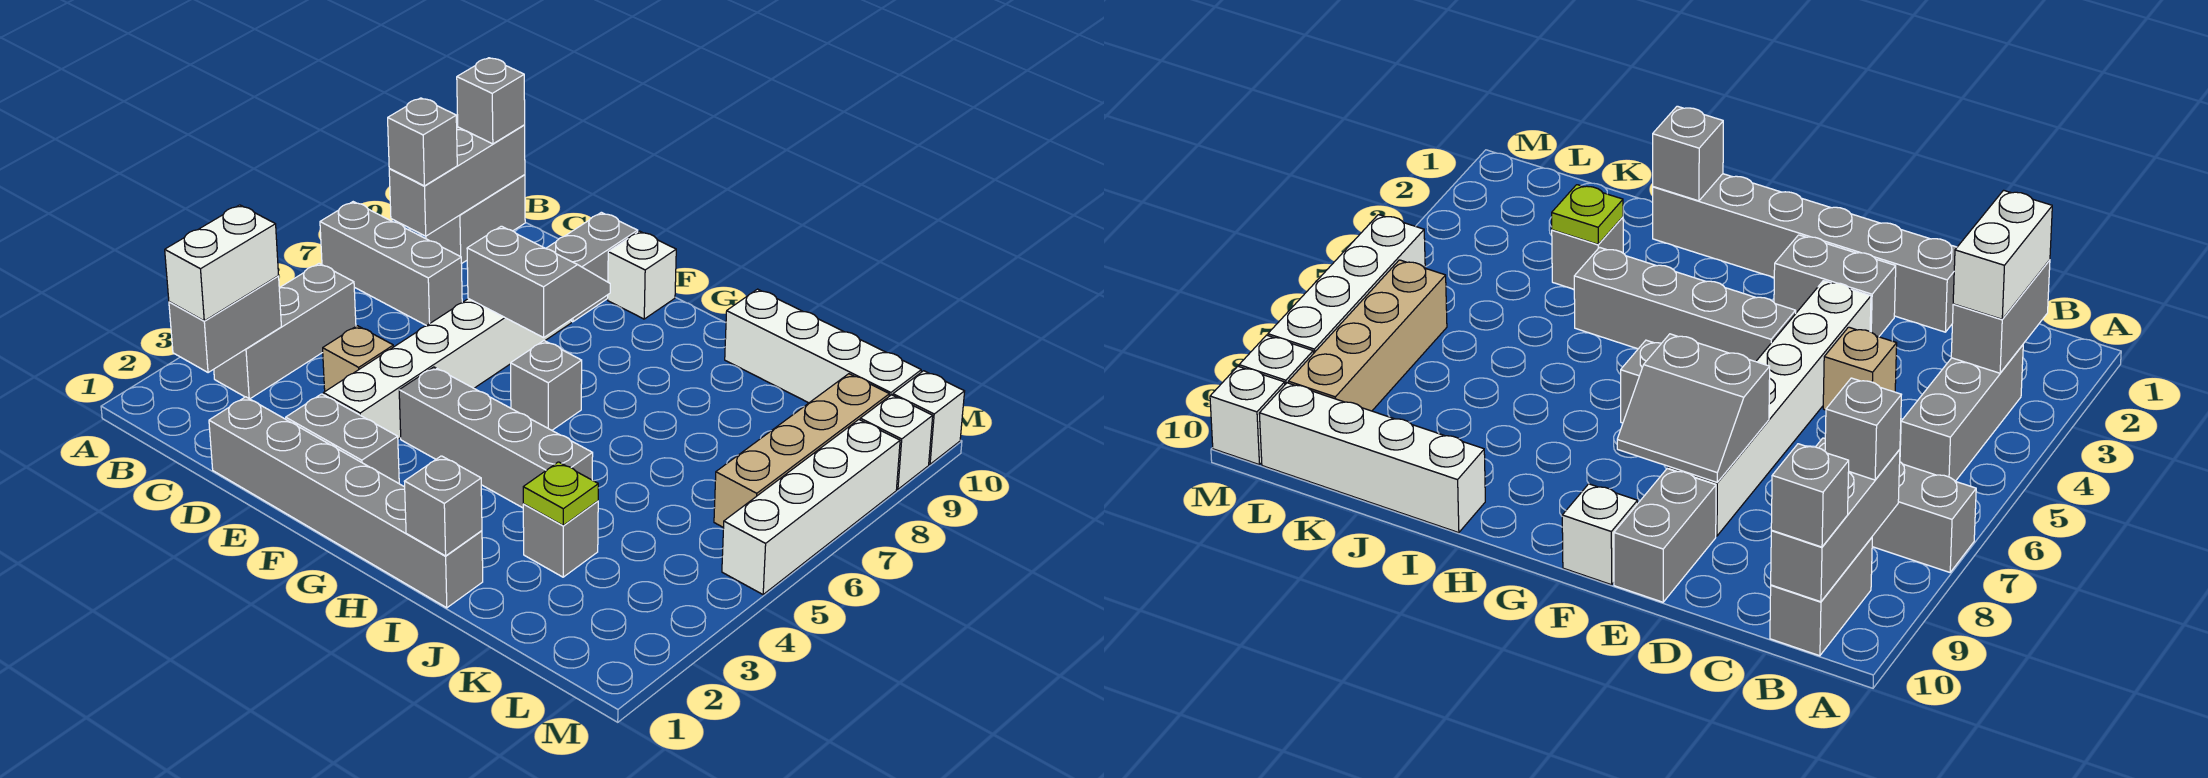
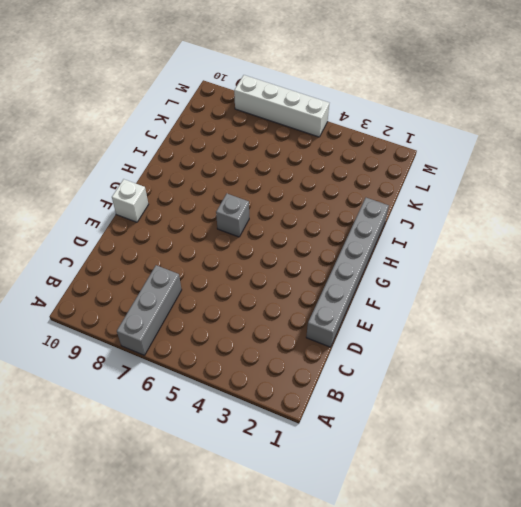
none -> grey brick B3:B5 level 1
none -> grey brick B9:B10 level 1
none -> tan brick D4 level 1

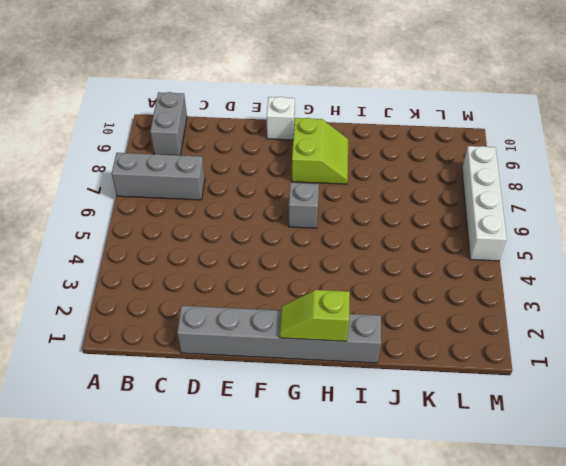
lime slope G1:H1 level 2 top H -> none
lime slope G8:H9 level 1 top G -> none
none -> grey brick B3:B5 level 1
none -> tan brick D4 level 1
none -> grey brick E2:F2 level 1

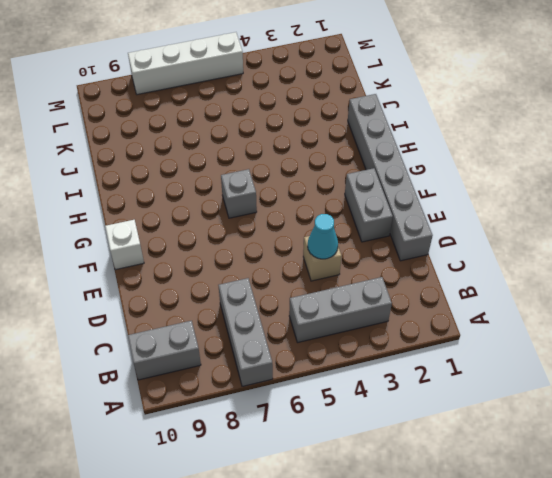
cyan cone D4 level 2 -> none
none -> white brick E3:E8 level 1
none -> grey brick E9:E10 level 1
none -> grey brick F4:I4 level 1

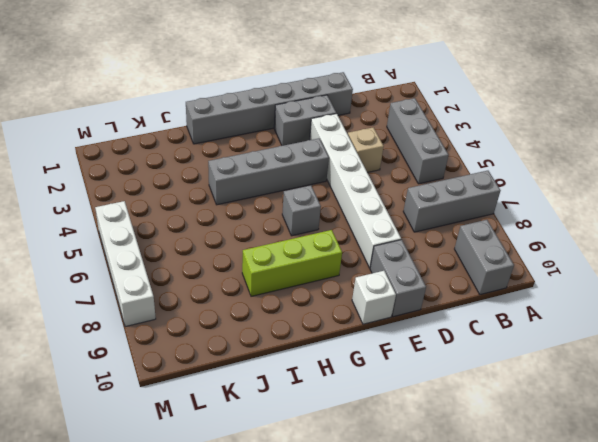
lime brick G8:I8 level 1 -> none
none -> white brick I10:L10 level 1
none -> grey brick J3 level 1
none -> tan brick L6:L9 level 1

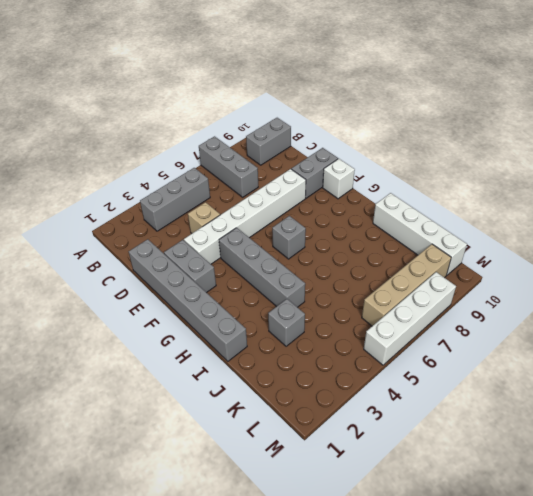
none -> white brick M9 level 1
none -> white brick M10 level 1
none -> grey brick B2:B3 level 2

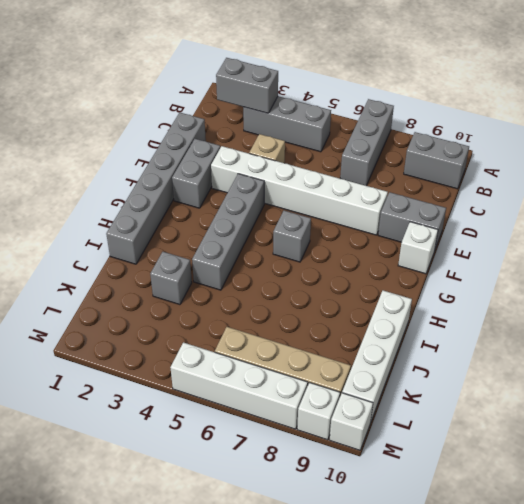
none -> grey brick B8:B10 level 2
none -> grey slope E7:F8 level 2 top 7
none -> grey brick I1 level 2

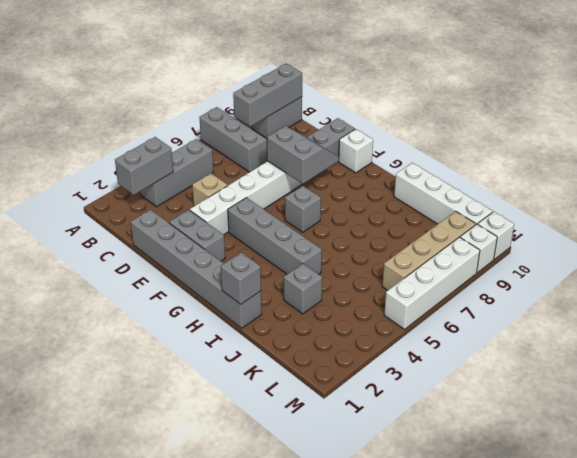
none -> lime plate J3 level 2
none -> white brick B2:B3 level 3
none -> grey brick B8 level 3

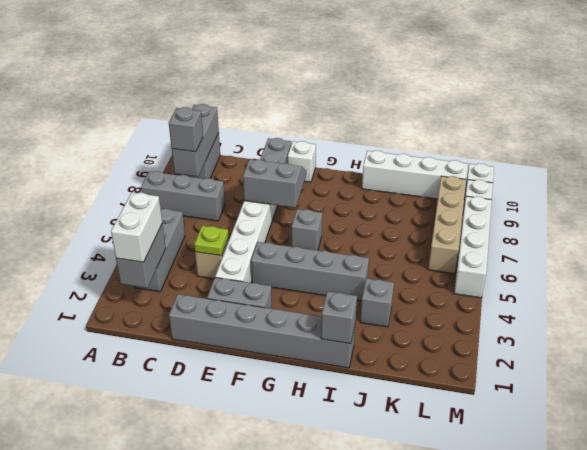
lime plate D4 level 2 -> lime plate J3 level 2
none -> grey brick B10 level 3

